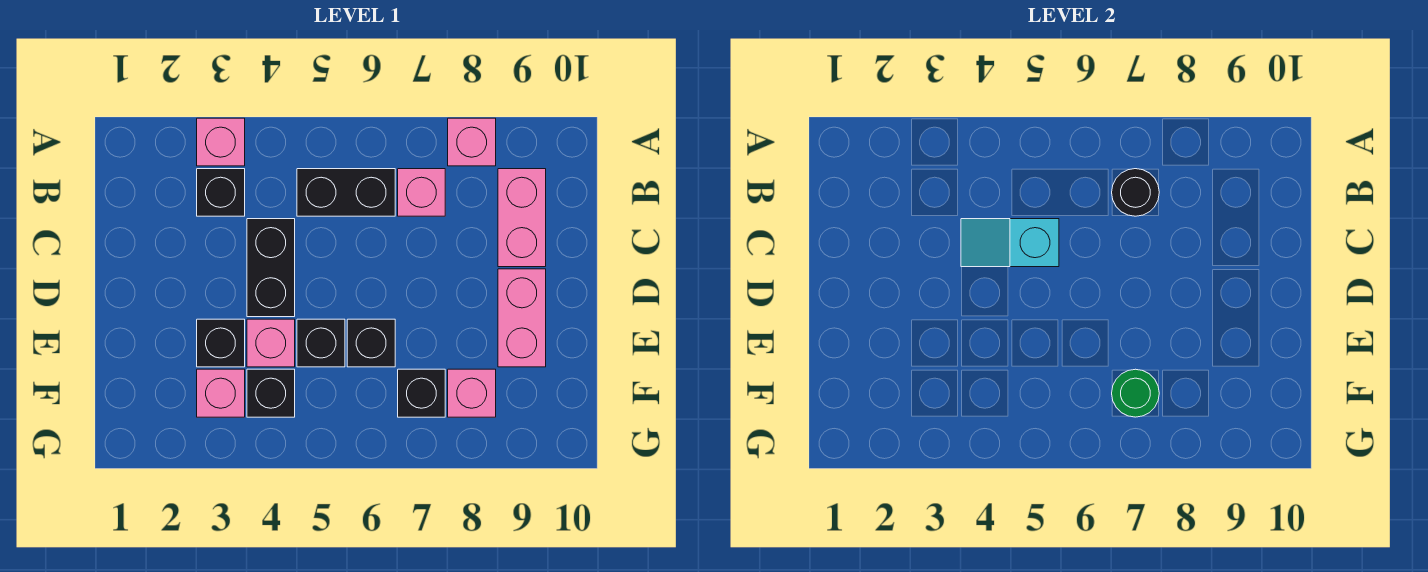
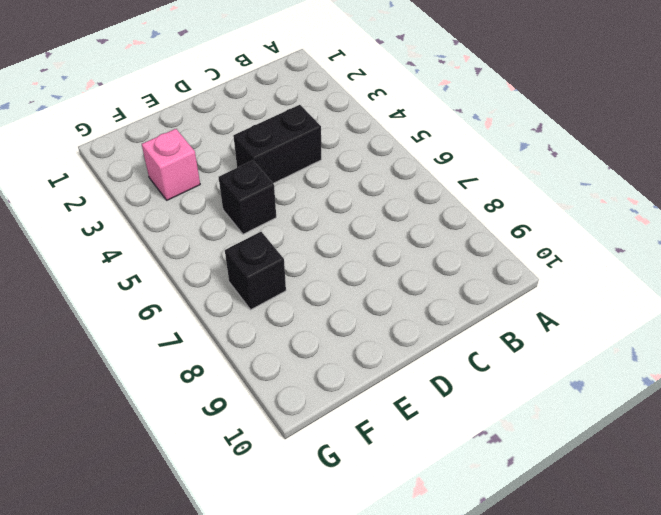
none -> pink brick A3 level 1
none -> pink brick A8 level 1
none -> black brick B3 level 1

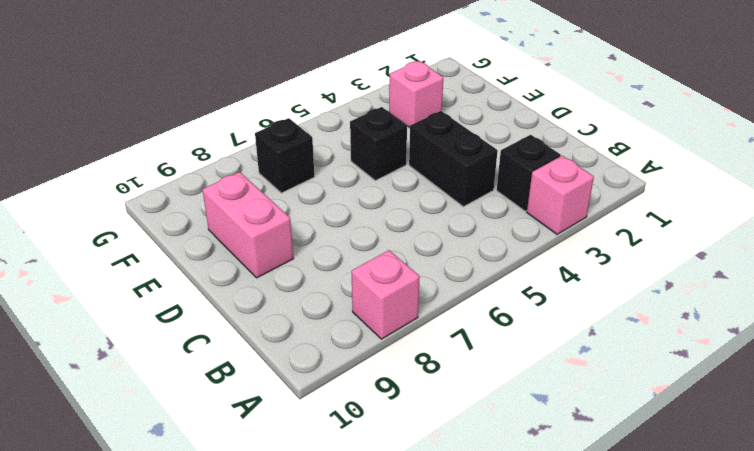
none -> black brick B5:B6 level 1
none -> pink brick B7 level 1
none -> pink brick B9:C9 level 1

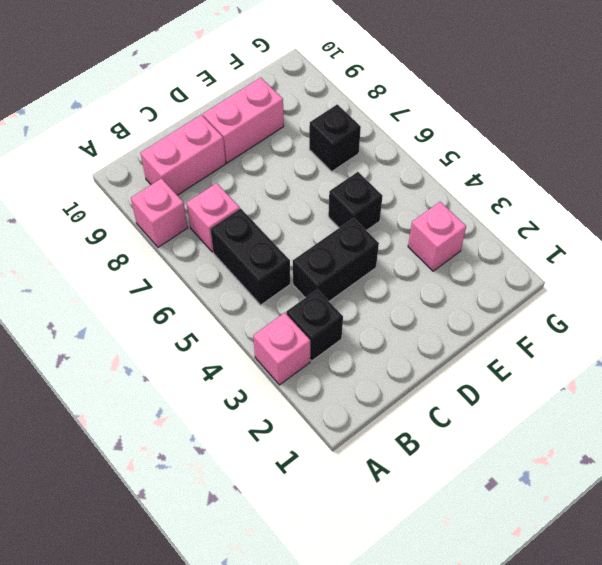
none -> black brick E3 level 1
none -> pink brick E4 level 1
none -> black brick E6 level 1

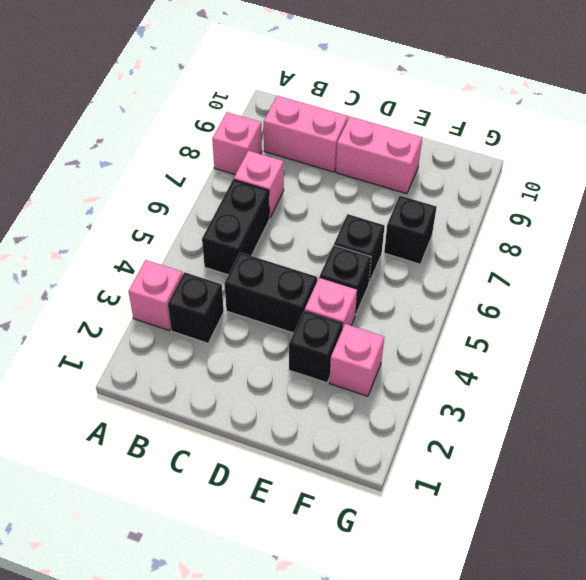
none -> black brick F4 level 1
none -> pink brick F8 level 1
none -> black round brick B7 level 2

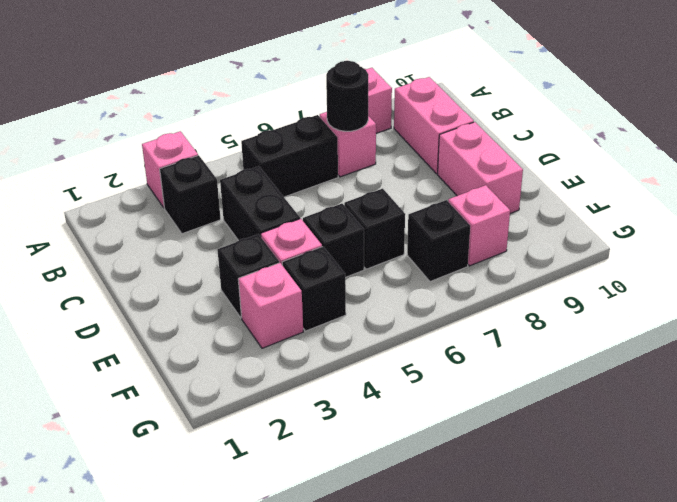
none -> cyan slope C4:C5 level 2 top 5
none -> green round brick F7 level 2

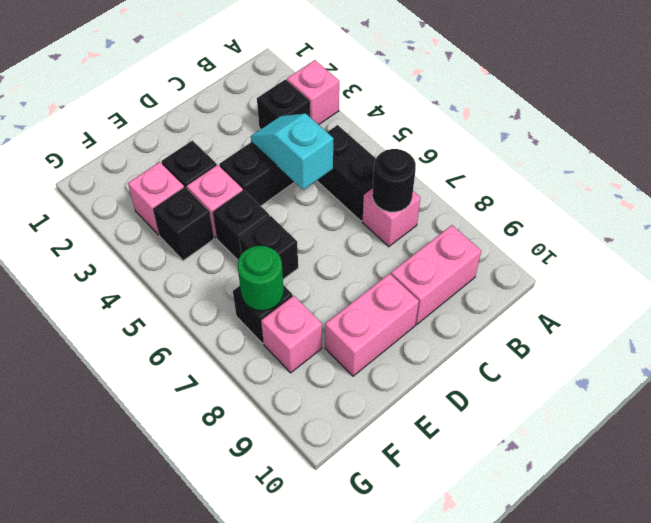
none -> pink brick A8 level 1

